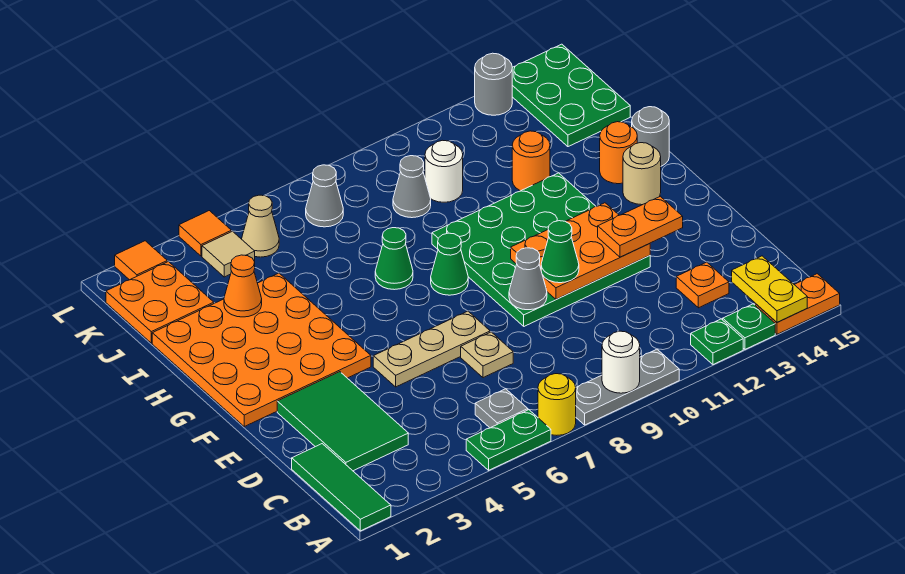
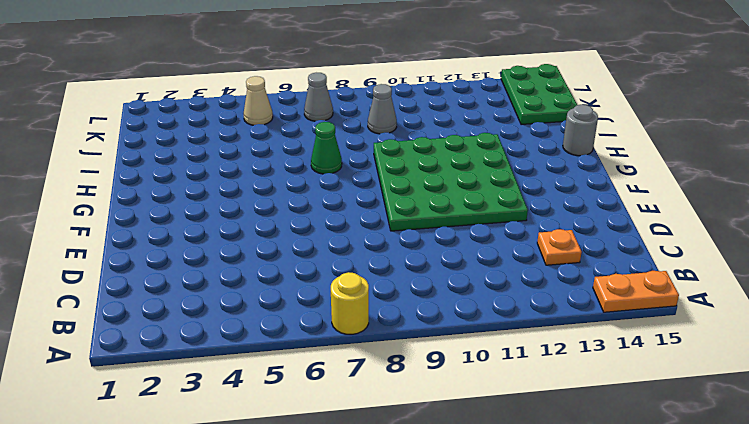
none -> green tile A1:C1 level 1
none -> green plate A5:A6 level 1
none -> grey plate A8:A10 level 1
none -> green plate A12 level 1

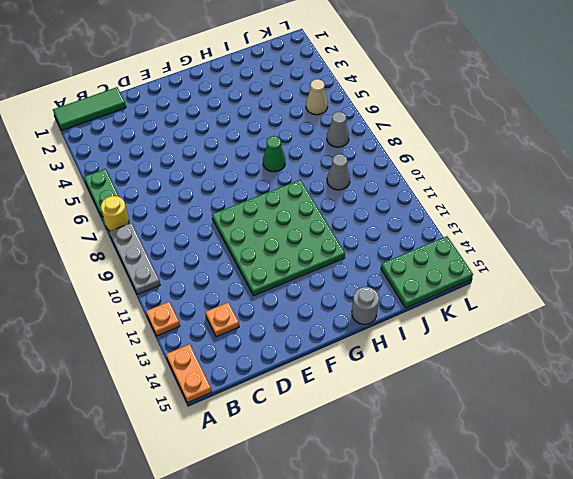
orange plate A12 level 1 -> green plate A12 level 1
none -> green plate A13 level 1
none -> grey plate B6 level 1
none -> green tile C2:E3 level 1
none -> tan plate D7 level 1

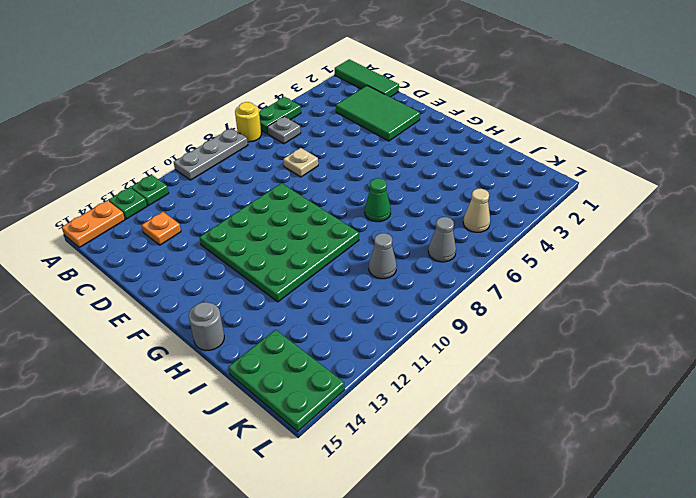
none -> tan plate E5:E7 level 1
none -> orange plate F1:I4 level 1
none -> green cone G8 level 1
none -> tan round brick G14 level 1

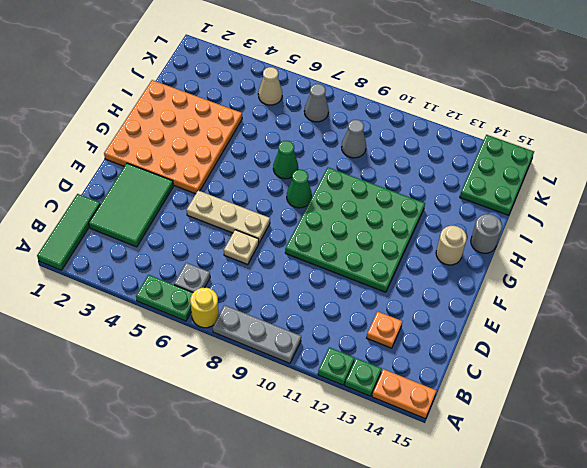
none -> orange round brick H14 level 1
none -> orange round brick I12 level 1
none -> orange plate J1:K2 level 1
none -> white round brick J10 level 1

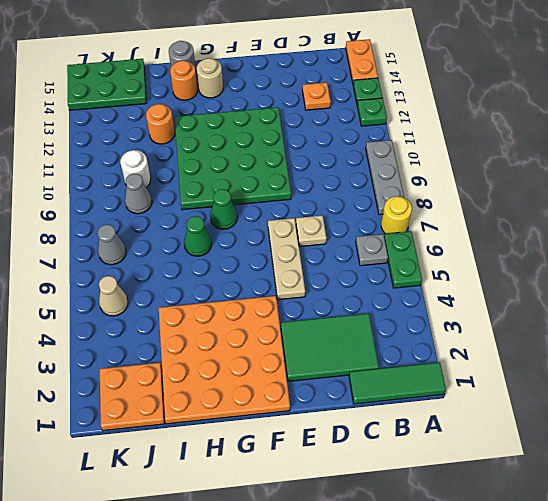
none -> tan tile K4 level 1
none -> orange tile L2 level 1
none -> orange tile L4 level 1
none -> grey round brick L13 level 1

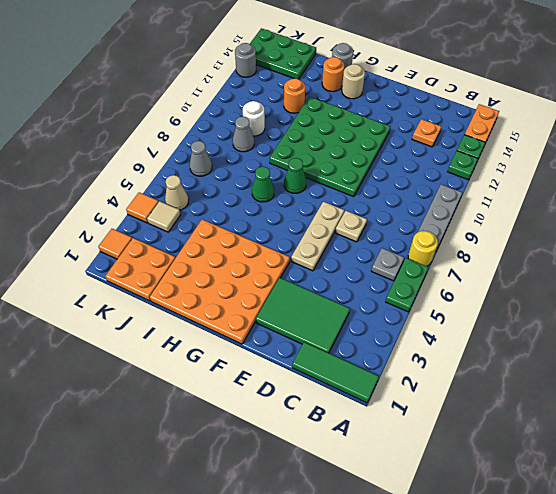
none -> white round brick A9 level 2
none -> yellow plate A14:B14 level 2
none -> grey cone E9 level 2
none -> orange plate E10:F12 level 2

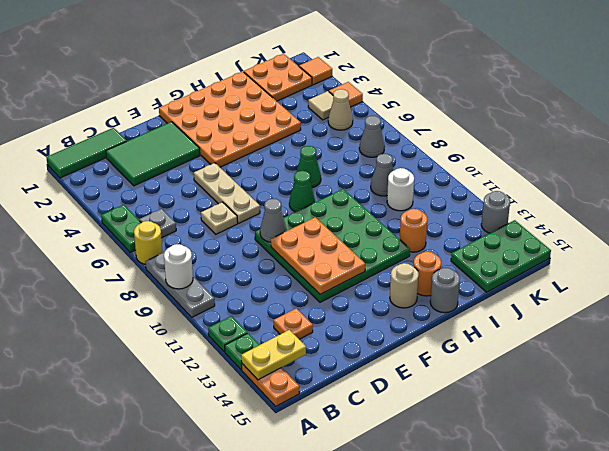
none -> orange cone I3 level 2
none -> green cone E10 level 3
none -> orange plate E12:E13 level 3

